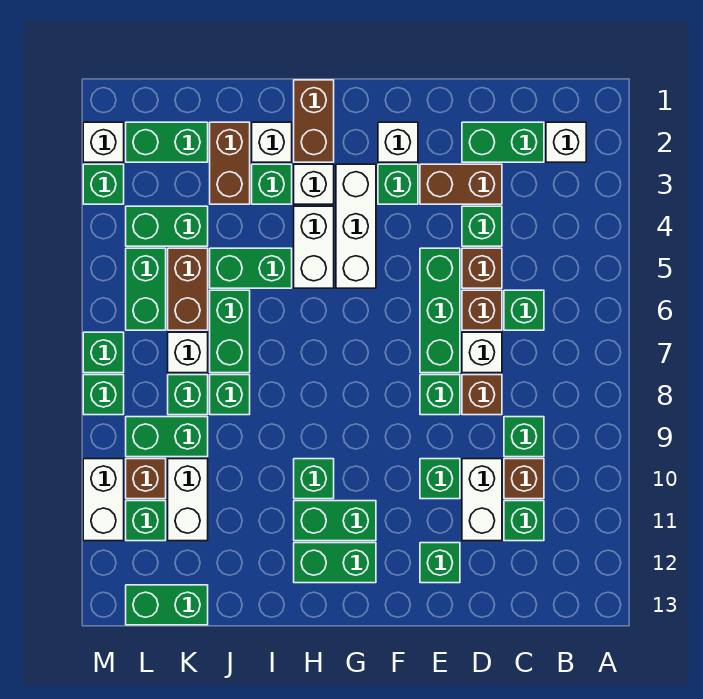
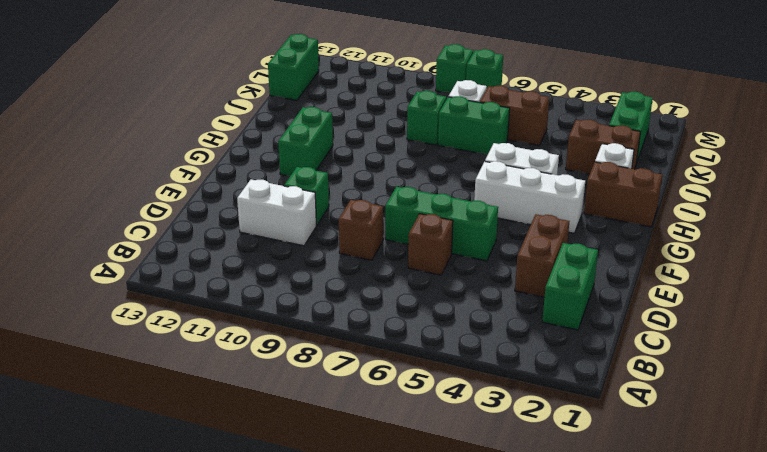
none -> white brick B2 level 1
none -> green brick C6 level 1
none -> green brick C9 level 1
none -> brown brick C10 level 1

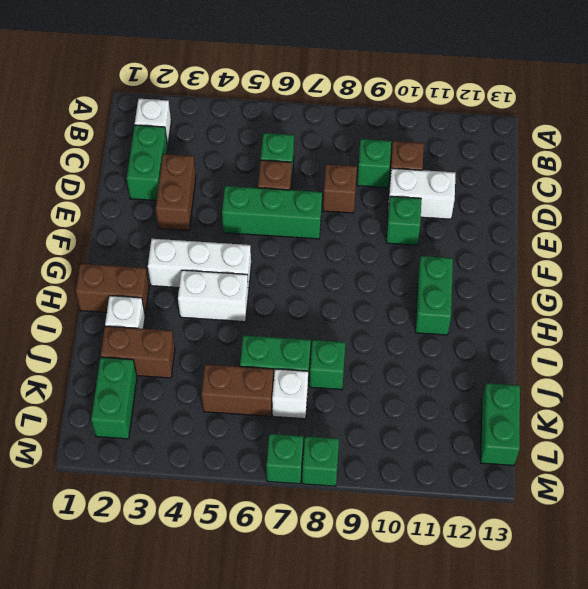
none -> green brick C11 level 1
none -> green brick D4 level 1
none -> brown brick D5 level 1
none -> white brick D7 level 1

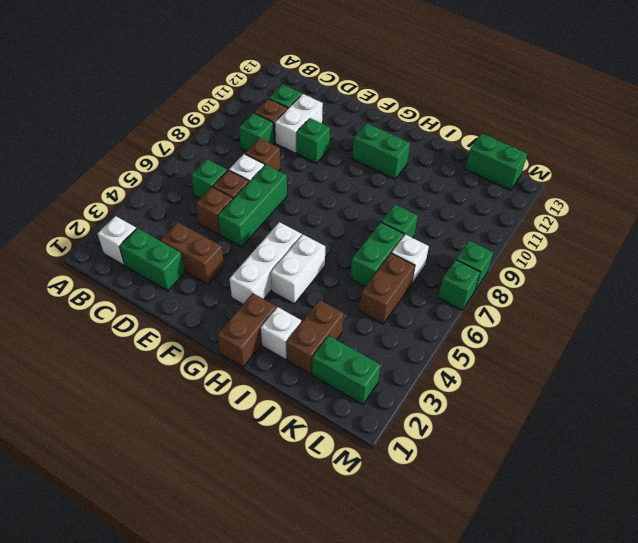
none -> green brick D4 level 1
none -> green brick E8 level 1
none -> green brick E12 level 1
none -> white brick F2 level 1

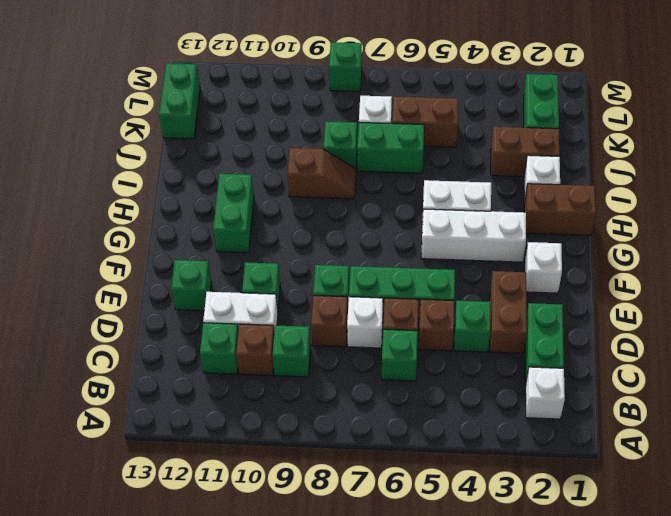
brown slope I8:I9 level 1 top 9 -> none
none -> green brick F3 level 1
none -> green brick G12:H12 level 1
none -> white brick H3 level 1
none -> green brick H10 level 1

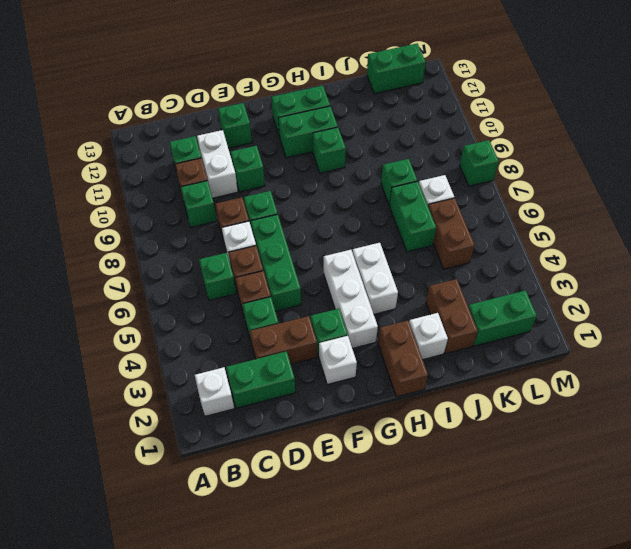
none -> white brick H3 level 1
none -> green brick I3 level 1
none -> green brick I5:J5 level 1
none -> green brick K4:L4 level 1

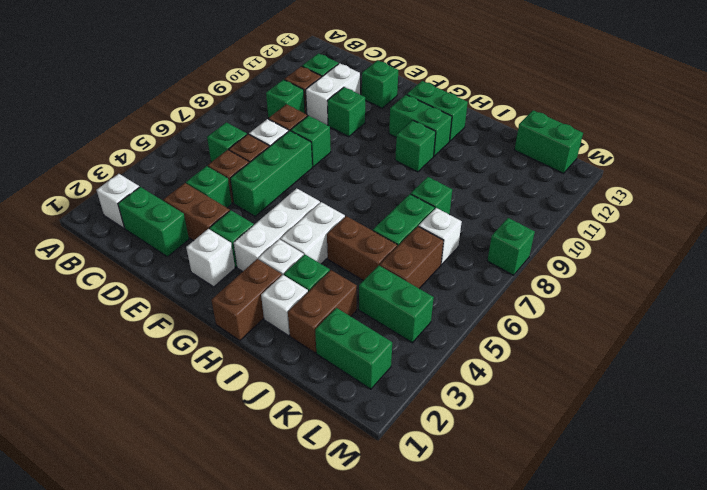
brown brick I5:J5 level 1 -> green brick I5:J5 level 1
none -> green brick K8 level 1
none -> green brick K9:L9 level 1
none -> white brick K10:K11 level 1
none -> green brick L5:L6 level 1

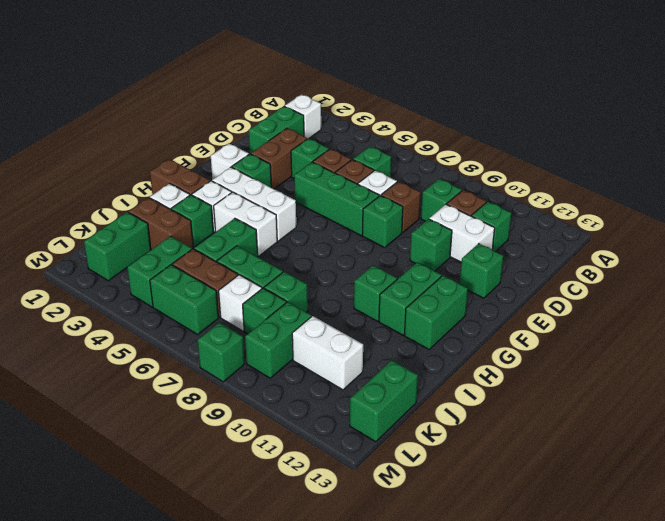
none -> brown brick L10 level 1
none -> green brick L11 level 1
none -> white brick M2 level 1
none -> green brick M3 level 1

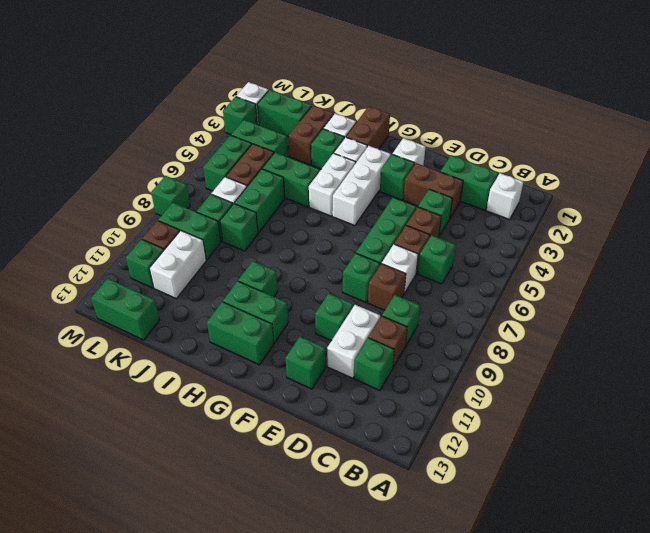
none -> green brick M7 level 1
none -> white brick M10:M11 level 1

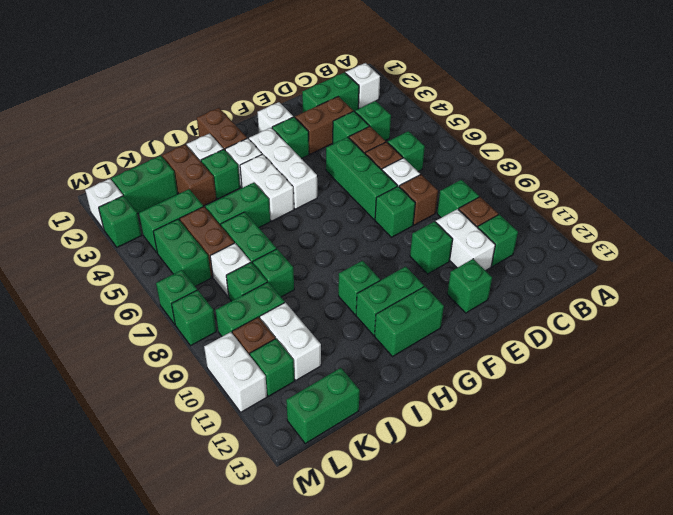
green brick C4 level 1 -> none

